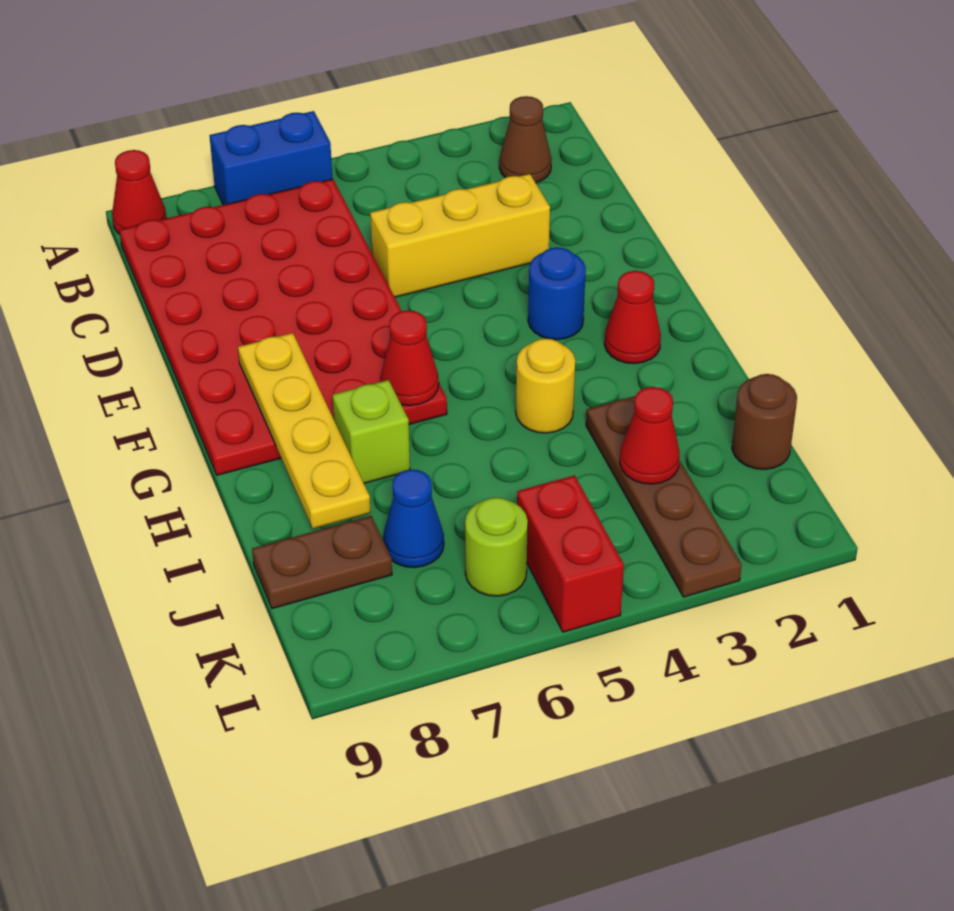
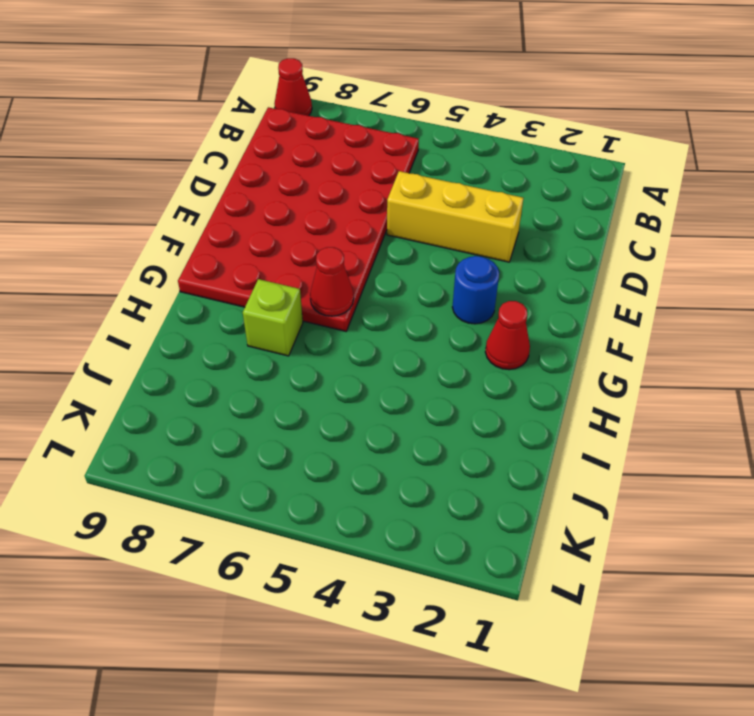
none -> blue brick A6:A7 level 1
none -> brown cone B2 level 1
none -> yellow round brick H4 level 1

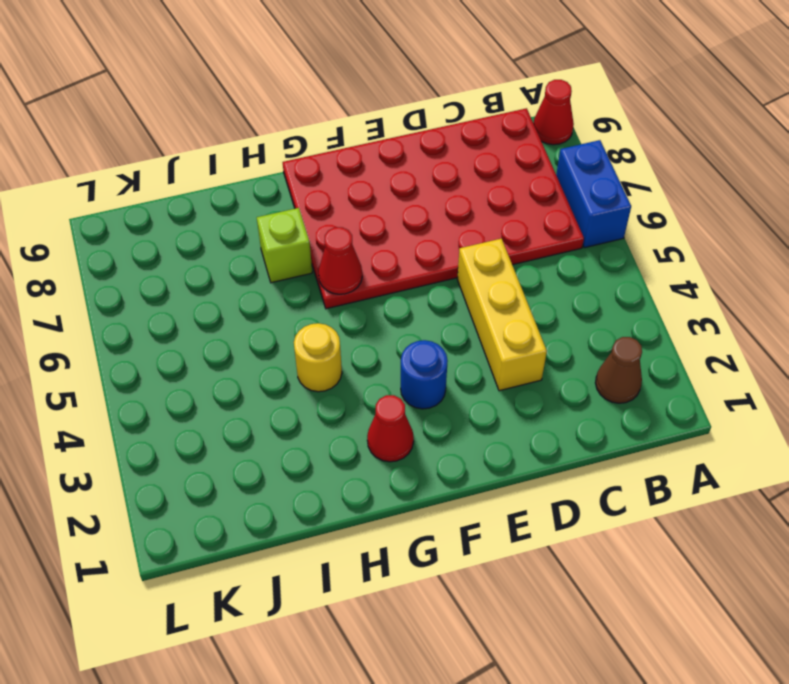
none -> brown plate I3:L3 level 1
none -> brown round brick J1 level 1
none -> blue cone J7 level 1

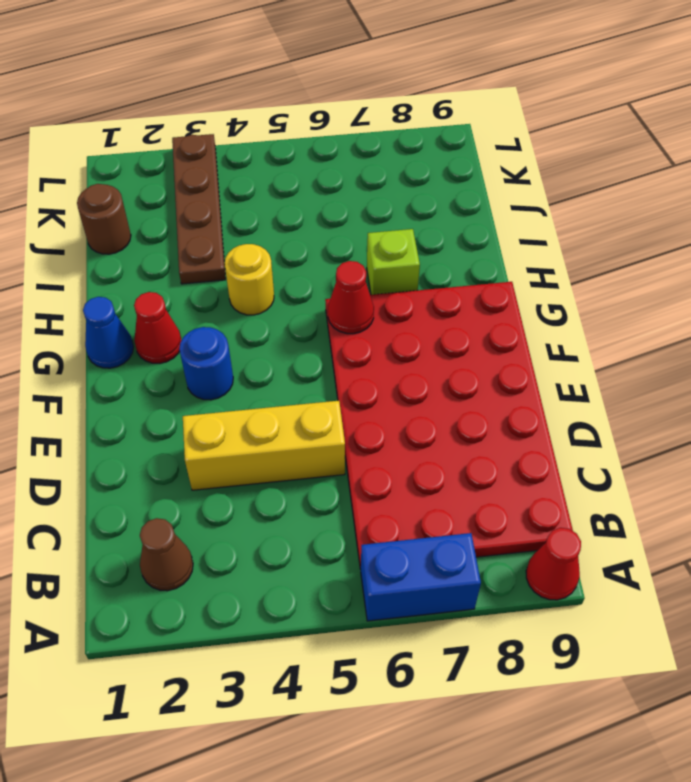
blue cone G1 level 1 -> blue cone J7 level 1
none -> brown plate J8:J9 level 1
none -> red brick K5:L5 level 1
none -> lime round brick K6 level 1

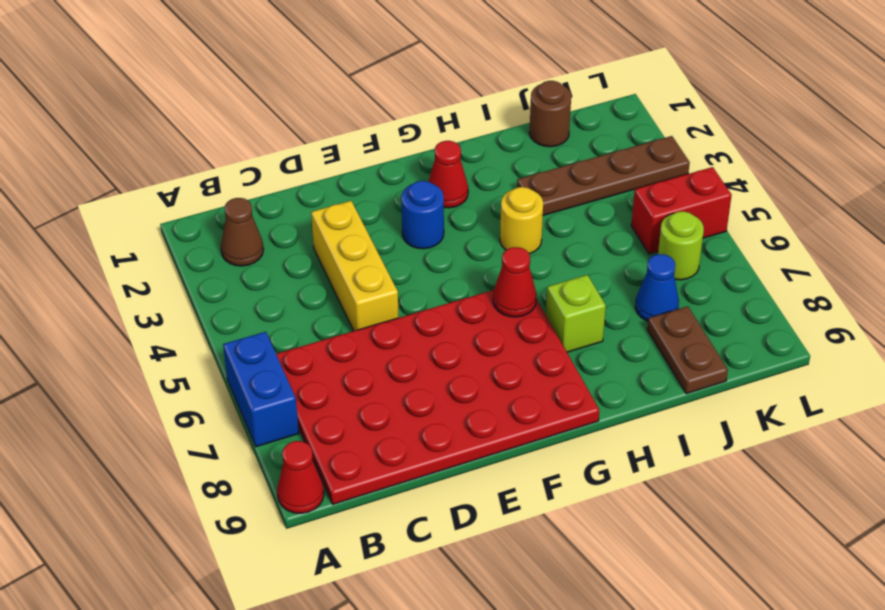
none -> yellow plate F8:I8 level 2
none -> red cone J3 level 2

